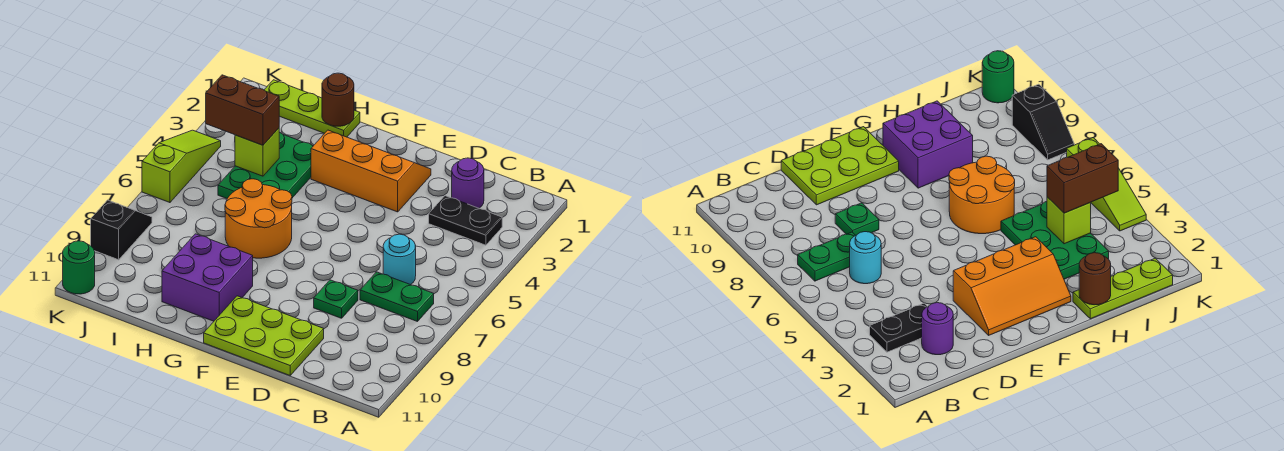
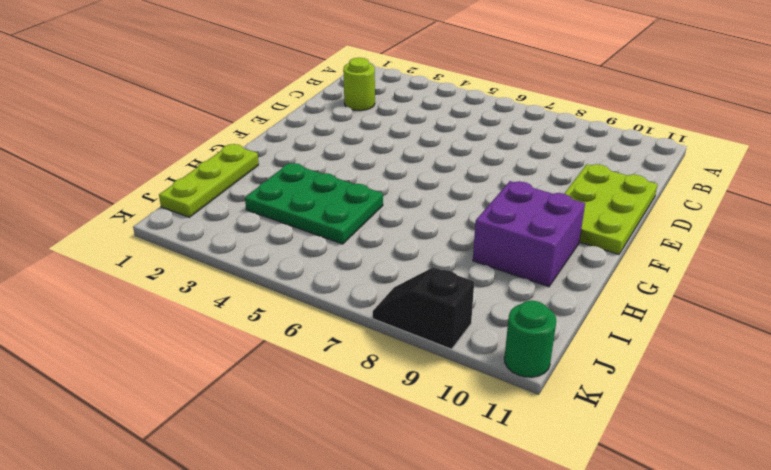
lime round brick C2 level 1 -> purple round brick C2 level 1
none -> black plate B3:C3 level 1
none -> green plate B7:C7 level 1
none -> cyan round brick C6 level 1

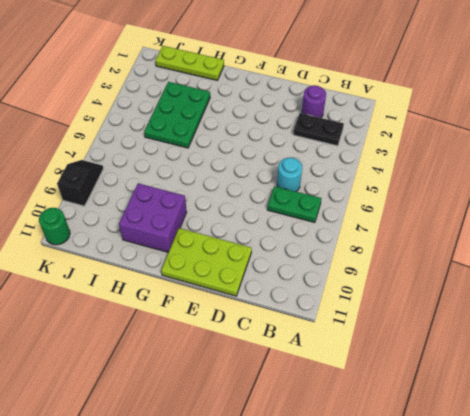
none -> green plate D8 level 1
none -> orange slope E2:G3 level 1 top 3
none -> orange round brick G6:H7 level 1

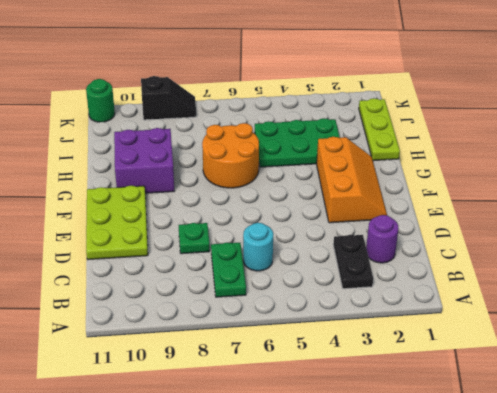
none -> lime slope K4:K6 level 1 top 6
none -> brown round brick H1 level 2
none -> lime brick I4 level 2

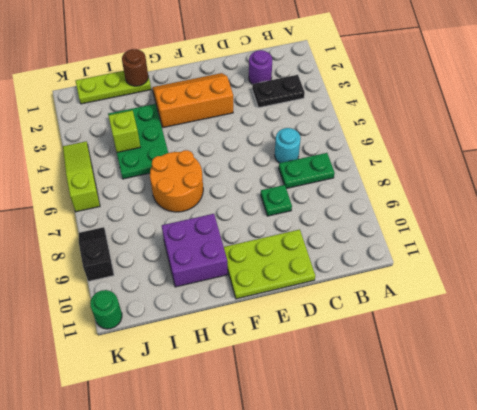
none -> brown brick I4:J4 level 3

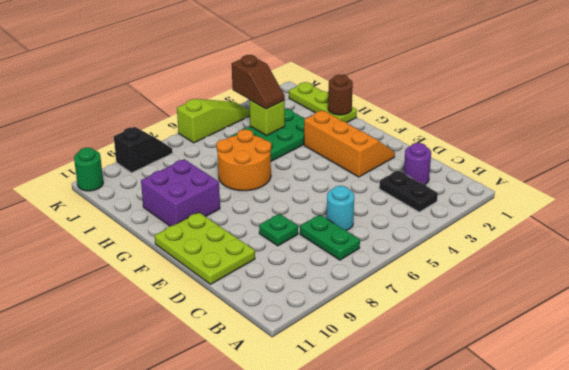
brown slope I4:J4 level 3 top J -> brown brick I4:J4 level 3

